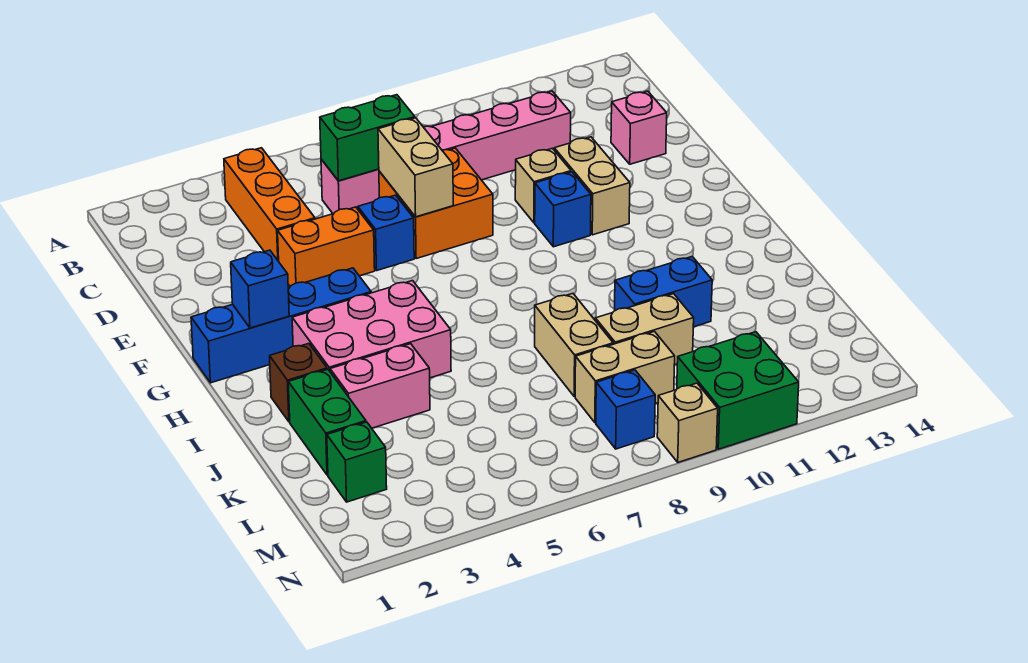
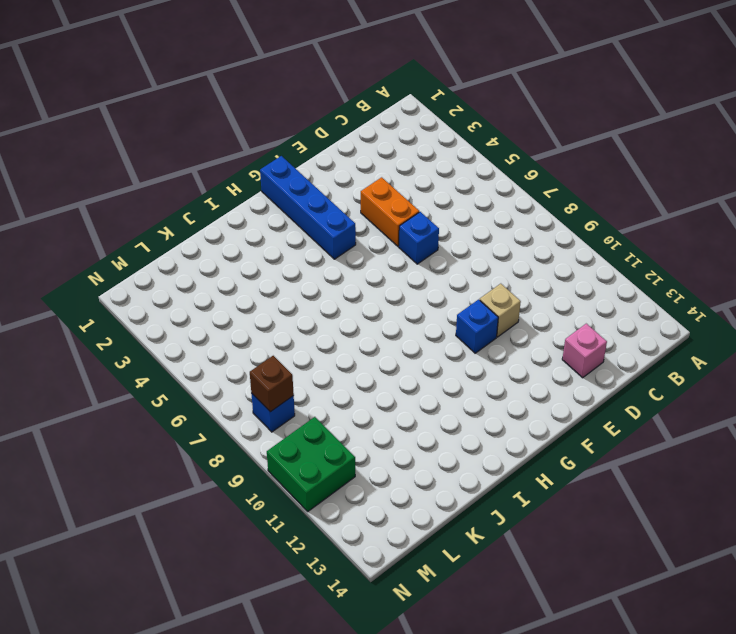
brown brick M8 level 2 -> brown brick I2 level 1
none -> orange brick B4:D4 level 1
none -> pink brick C6:C11 level 1
none -> orange brick D7:E8 level 1

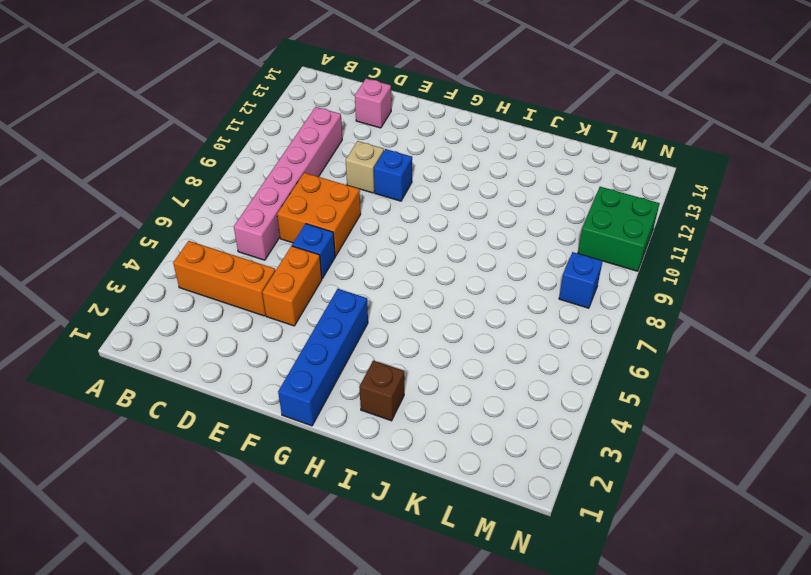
none -> tan brick E11:F11 level 1
none -> pink brick H3:I5 level 1
none -> green brick J2:K2 level 1

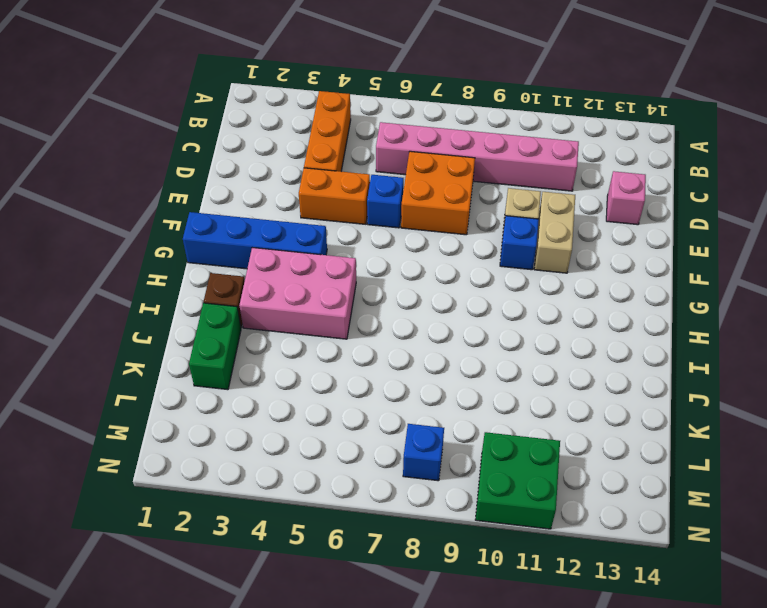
none -> pink brick J3:J4 level 1
none -> tan brick J8:K8 level 1
none -> blue brick J10:J11 level 1

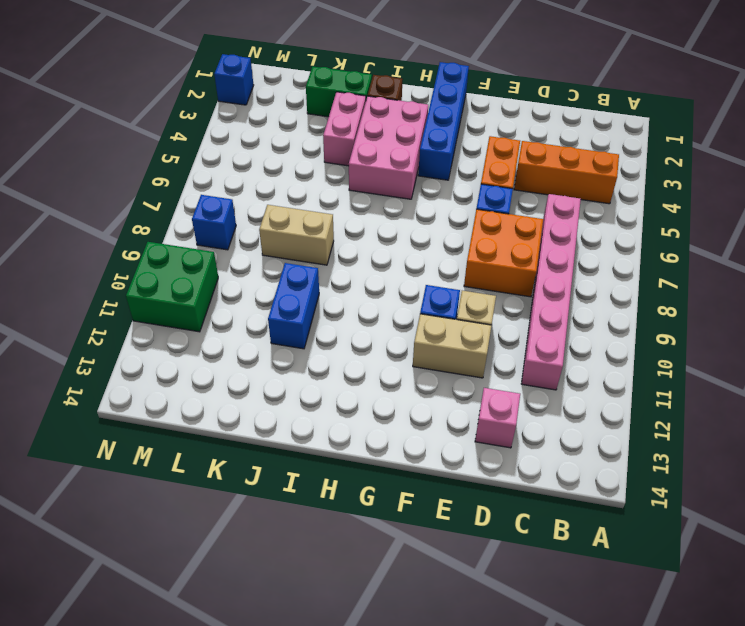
blue brick N2 level 1 -> blue brick G2 level 2
none -> tan brick K9:K10 level 1
none -> green brick L2 level 1
none -> tan brick L8:L9 level 1

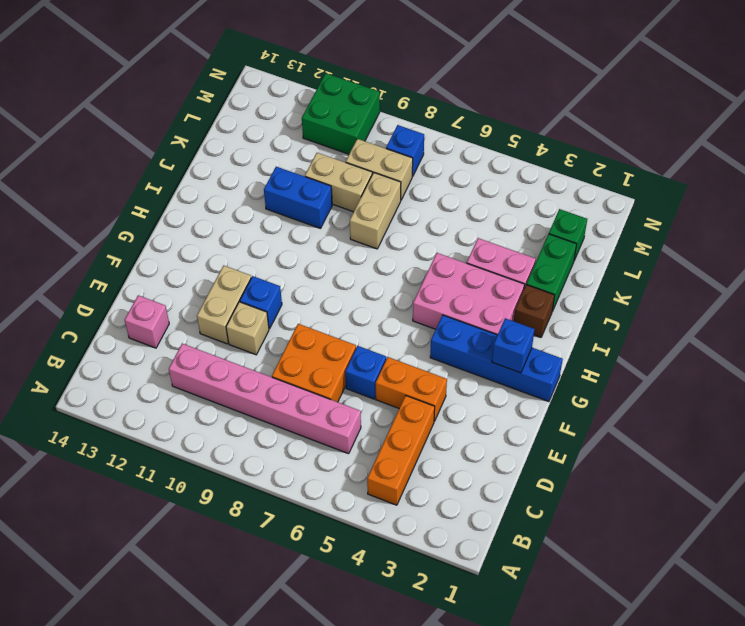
none -> tan brick N9 level 1
none -> green brick C6:C7 level 2
none -> tan brick D7:E7 level 2

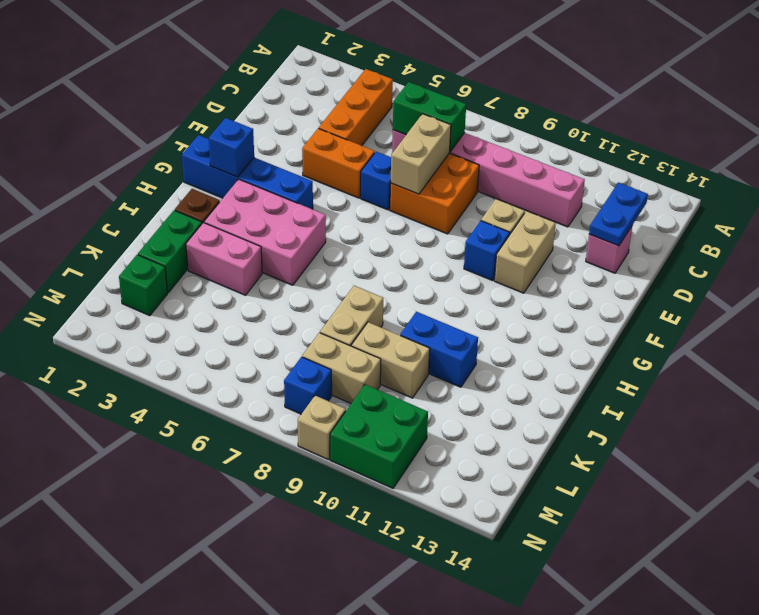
blue plate C13:D13 level 2 -> none

